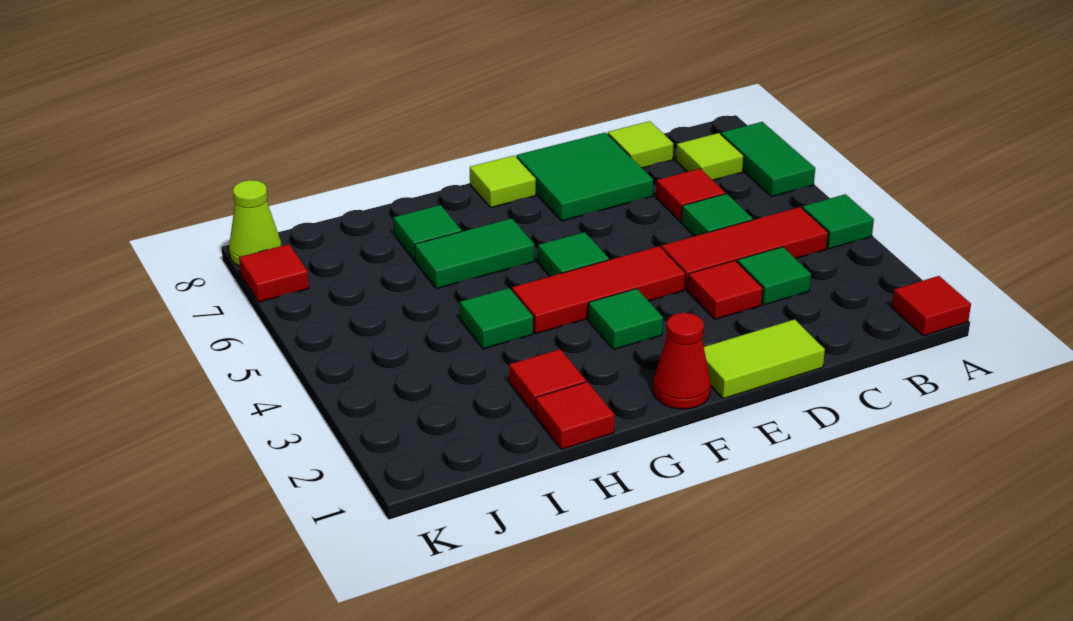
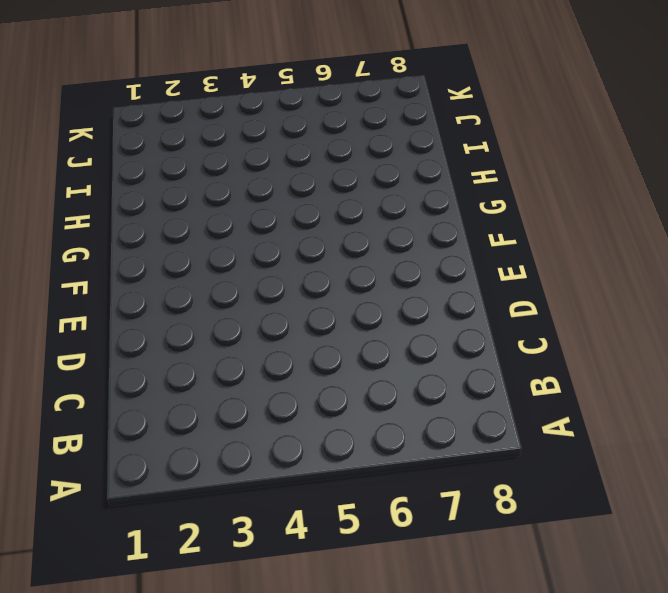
none -> red tile A1 level 1
none -> green tile A4 level 1
none -> green tile A6:A7 level 1

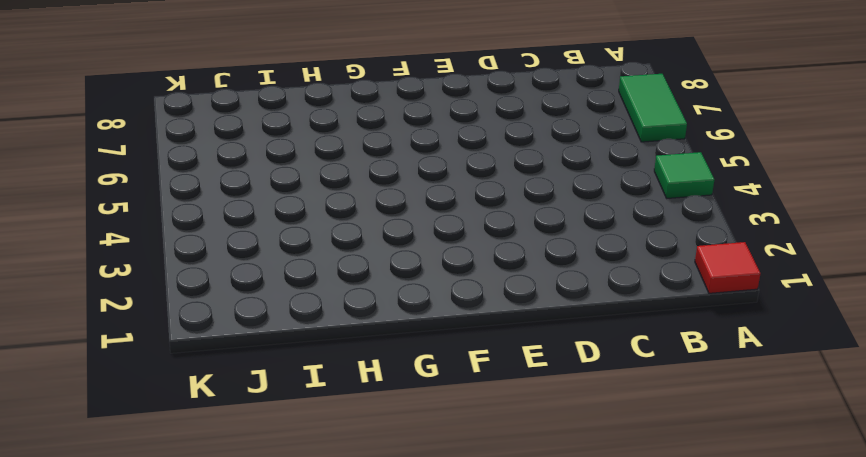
none -> red tile B4:D4 level 1
none -> lime tile B7 level 1
none -> green tile C3 level 1

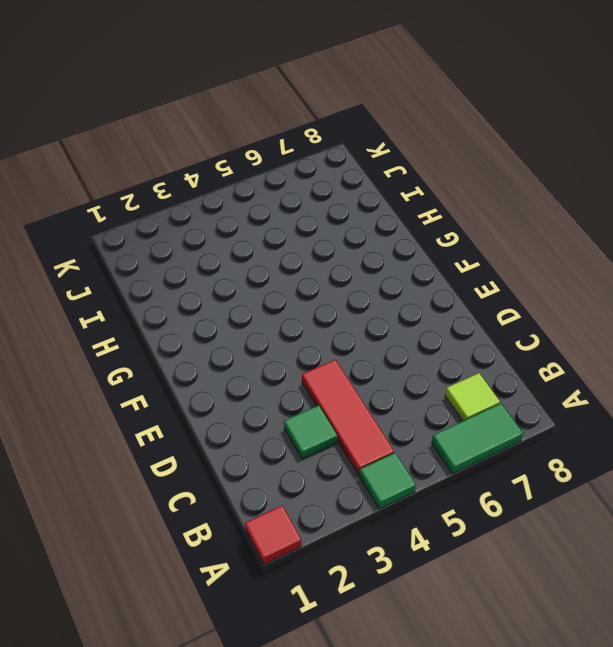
none -> green tile C5 level 1
none -> red tile C6 level 1
none -> lime tile C8 level 1

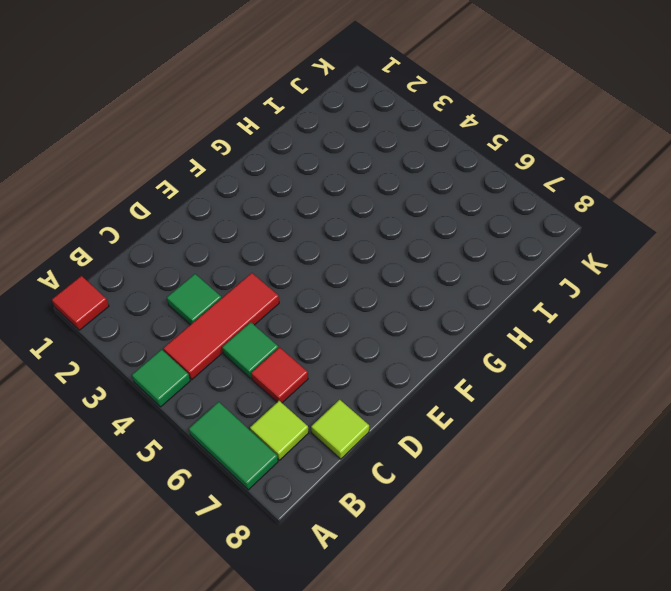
none -> lime tile D1:E1 level 1
none -> red tile D3 level 1
none -> green tile D7:E8 level 1

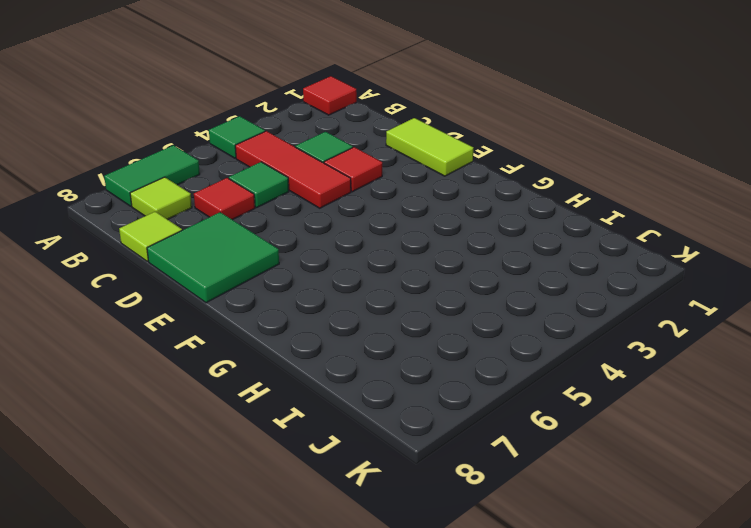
none -> red tile E4:G4 level 1
none -> red cone F1 level 1
none -> green tile F3 level 1

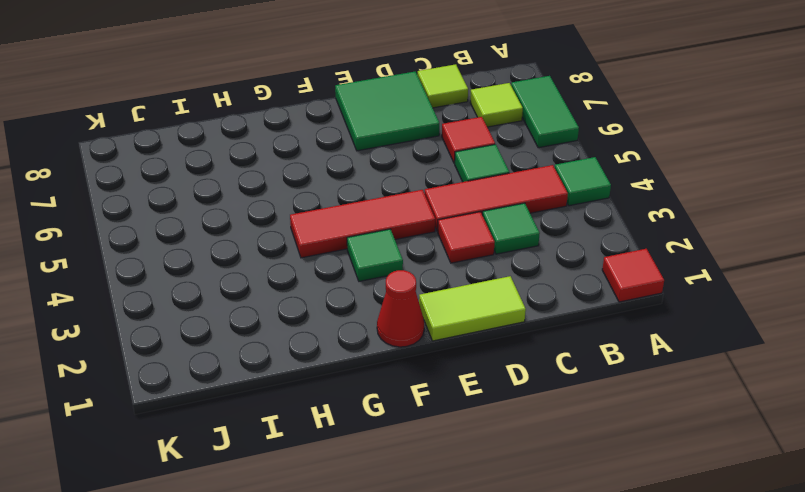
none -> green tile F5 level 1
none -> lime tile F8 level 1
none -> green tile G6:H6 level 1

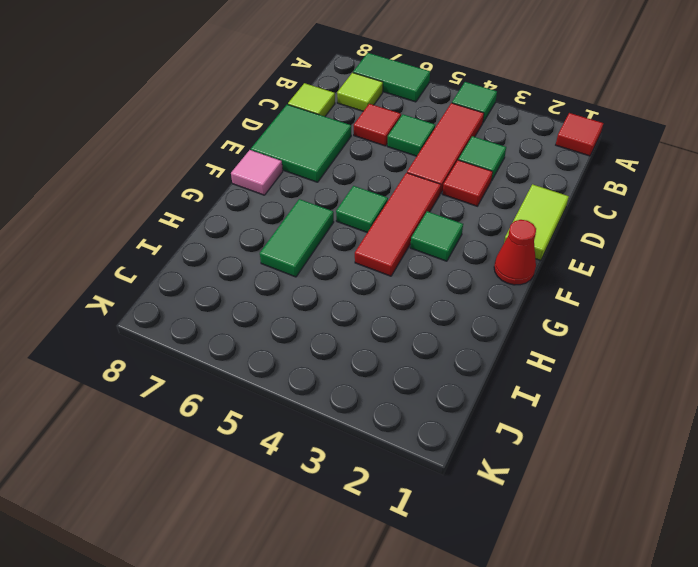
pink tile F8 level 1 -> lime tile F8 level 1
none -> red tile H1 level 1
none -> red tile H2 level 1
none -> green tile H4 level 1

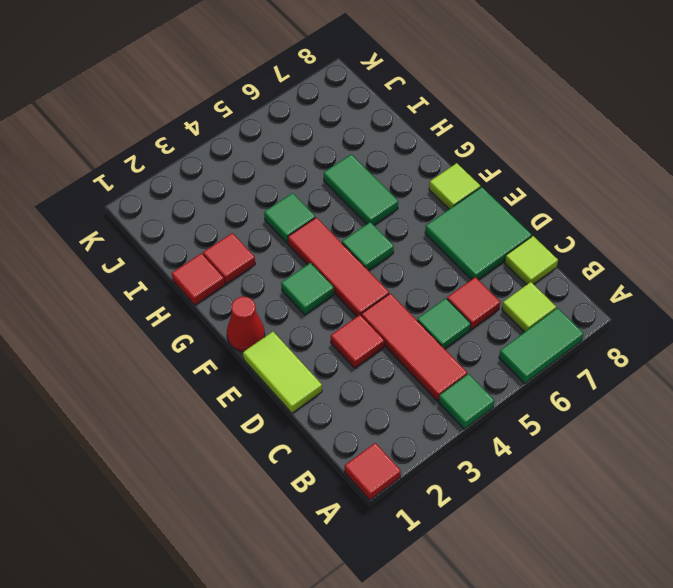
none -> green tile C3 level 1
none -> green tile H7 level 1
none -> red tile K7 level 1

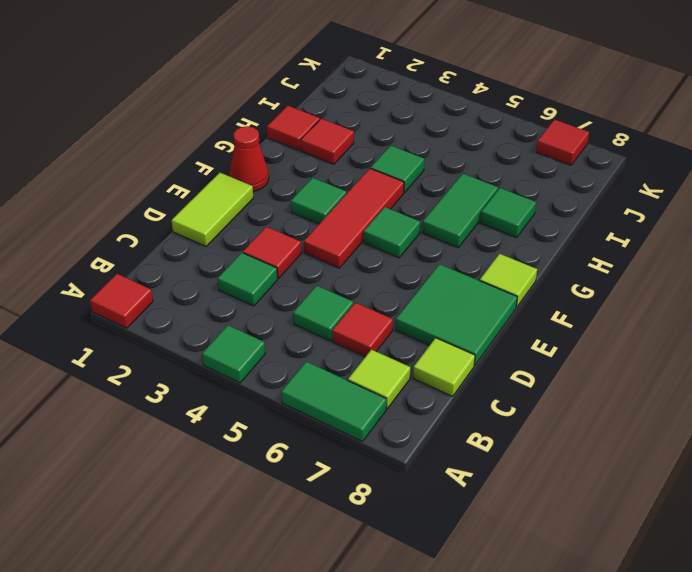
none -> red tile B4:D4 level 1
none -> lime cone K8 level 1

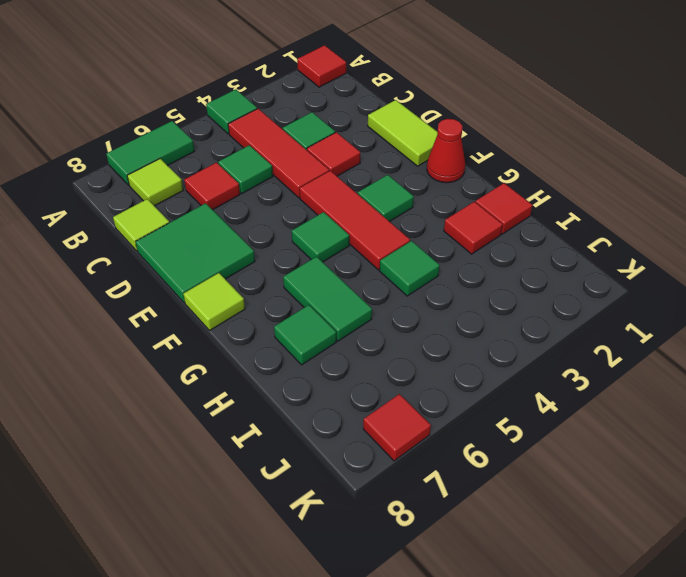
none -> lime cone K8 level 1

